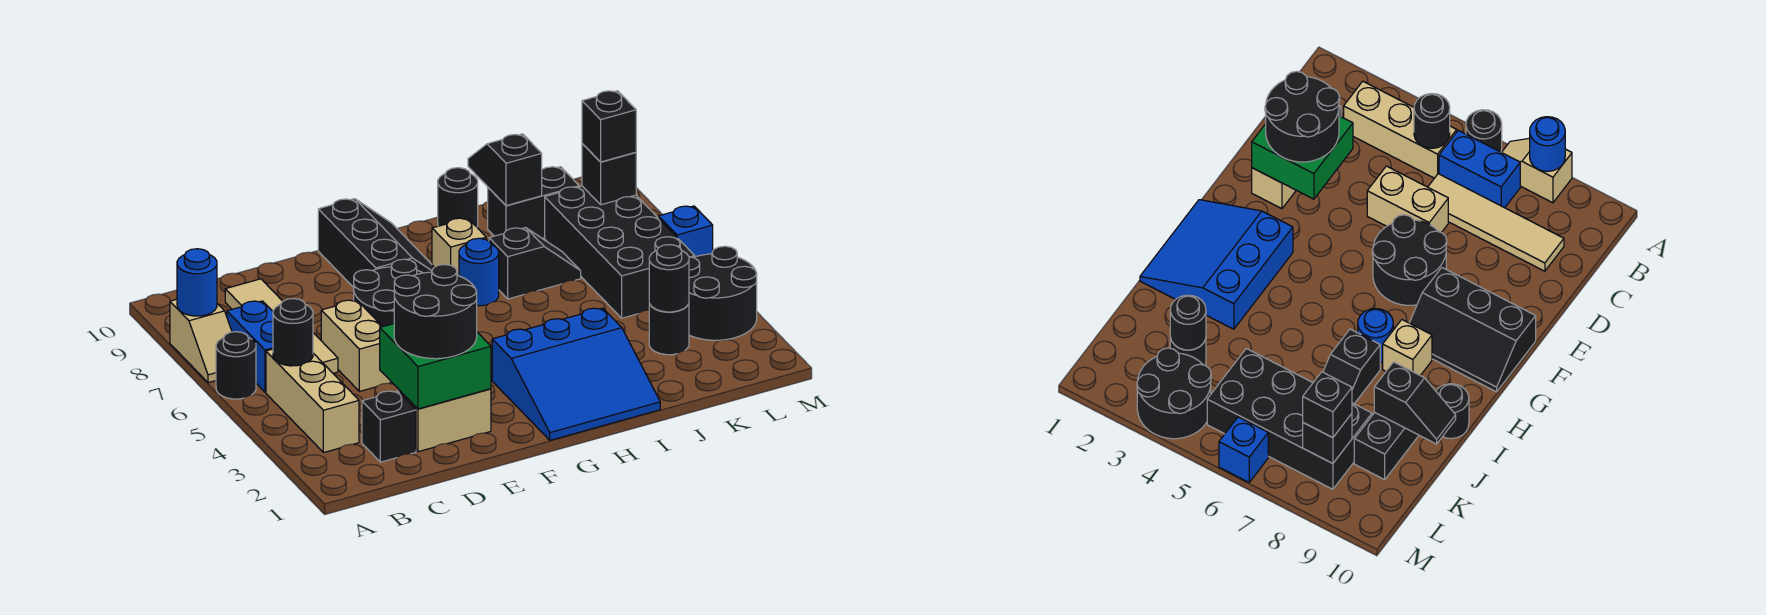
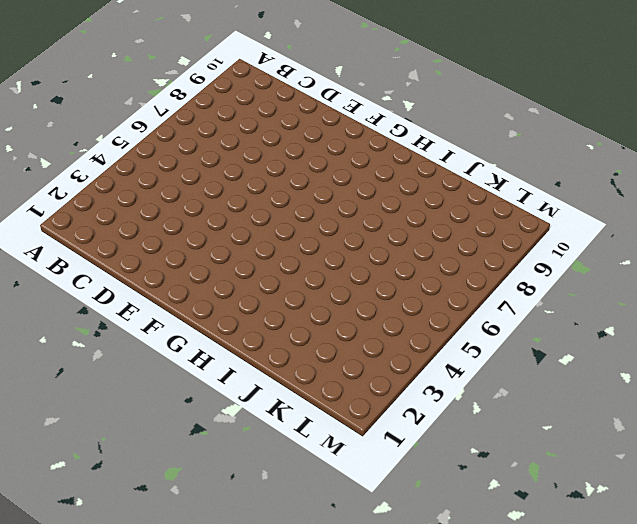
none -> black round brick A6 level 1
none -> tan slope A7:A8 level 1 top 8
none -> tan brick B3:B5 level 1

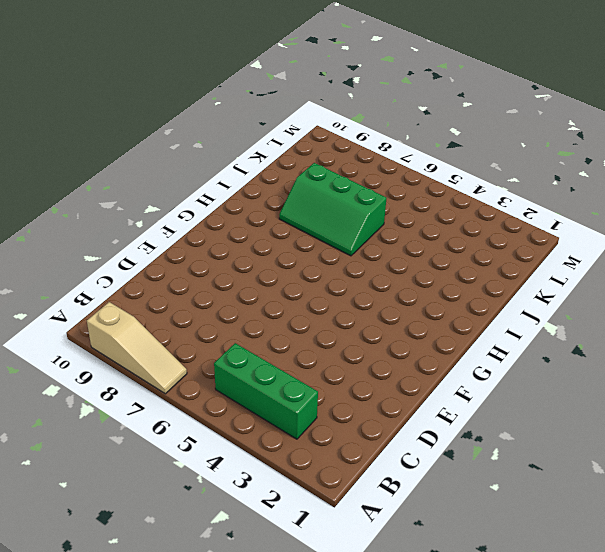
tan slope A7:A9 level 1 top 9 -> tan slope A7:A8 level 1 top 8
green brick B3:B5 level 1 -> tan brick B3:B5 level 1
green slope I6:J8 level 1 top J -> black slope I7:J7 level 1 top I
none -> black round brick A6 level 1
none -> blue brick B6:B7 level 1
none -> black brick C2 level 1

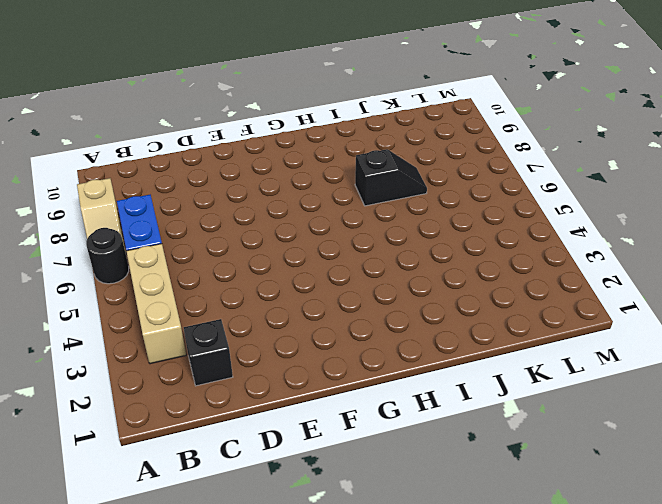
none -> tan tile C6:C9 level 1
none -> tan brick D2:E2 level 1
none -> tan brick D5:D6 level 1

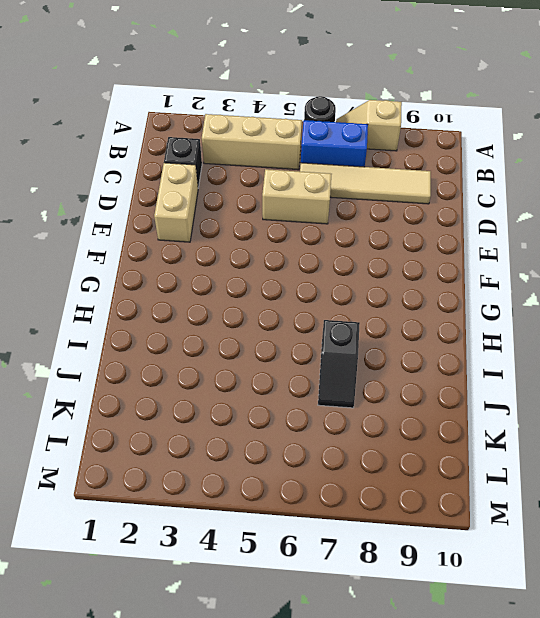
none -> black round brick E6:F7 level 1
none -> black slope F8:G10 level 1 top F
none -> blue slope G1:I3 level 1 top 3

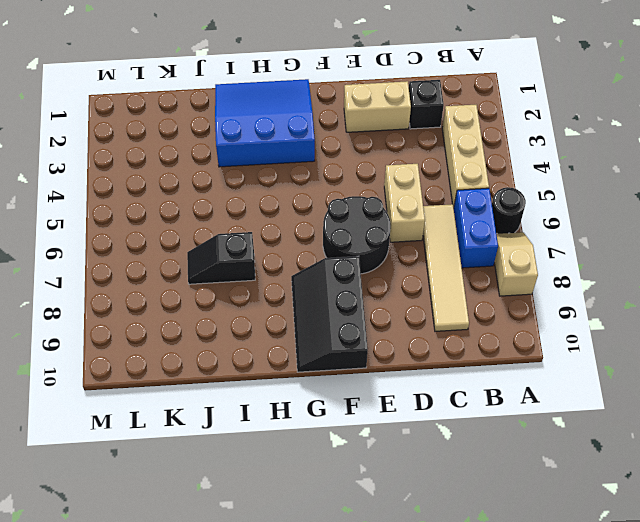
none -> blue round brick H7 level 1
none -> tan brick H8 level 1
none -> black round brick I10 level 1

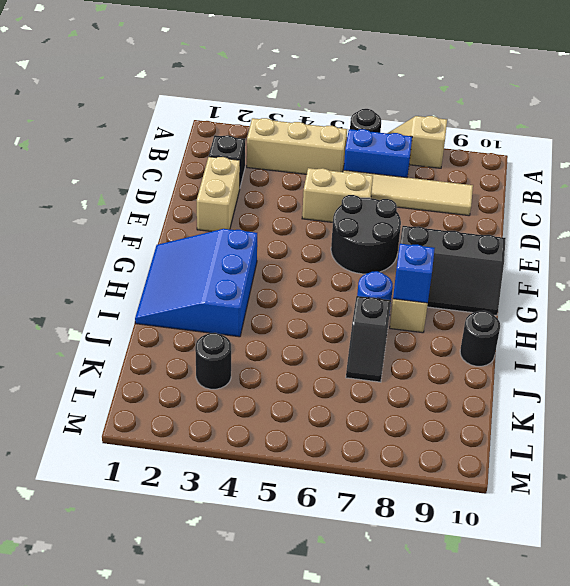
blue brick H8 level 2 -> blue brick M6 level 1
none -> black brick J9:K9 level 1
none -> black brick K5:L8 level 1
none -> black round brick L3:M4 level 1

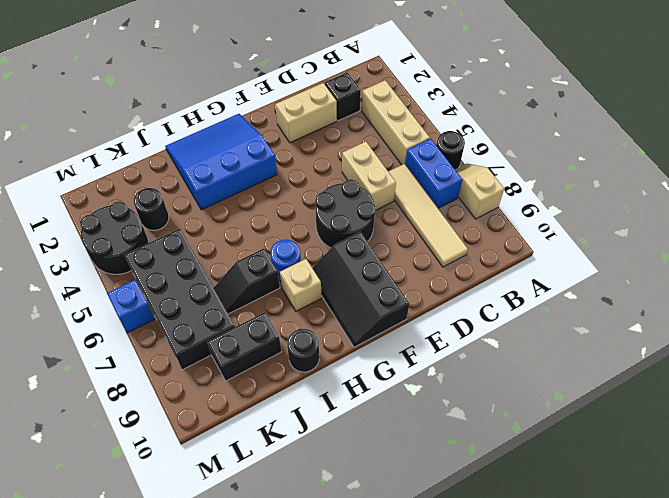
none -> blue round brick A8 level 2
none -> black round brick B5 level 2
none -> green brick D2:E3 level 2

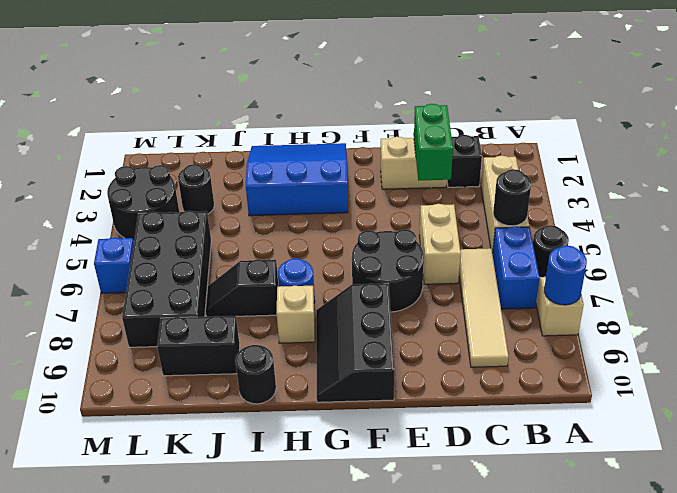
green brick D2:D3 level 2 -> green brick D2:E3 level 2
none -> black slope J9:J10 level 2 top 9
none -> black round brick K3 level 2
none -> black brick L8 level 2

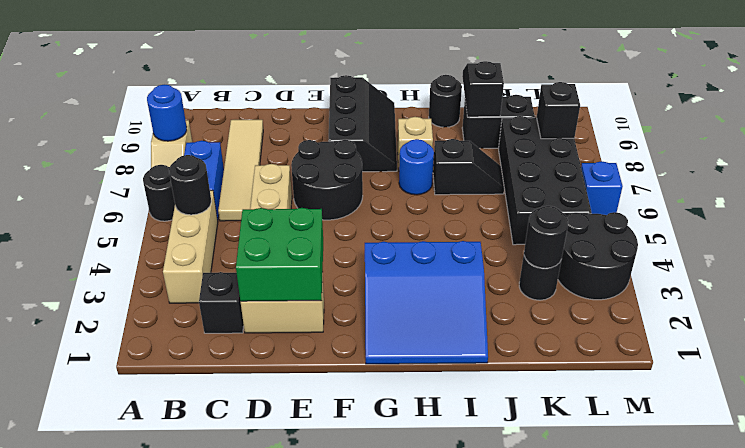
none -> black round brick D2:E3 level 3
none -> black brick L8 level 3

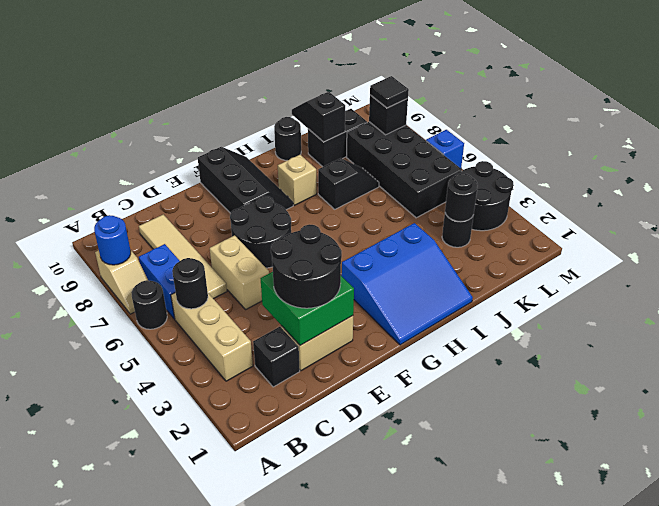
black tile L8 level 3 -> black brick L8 level 3
none -> blue round brick H7 level 1

